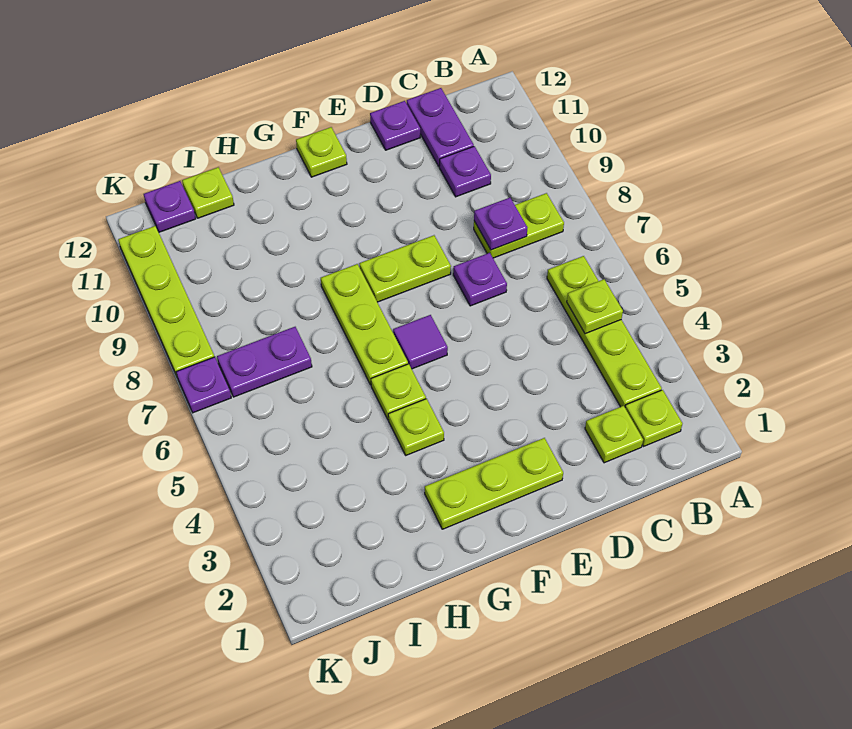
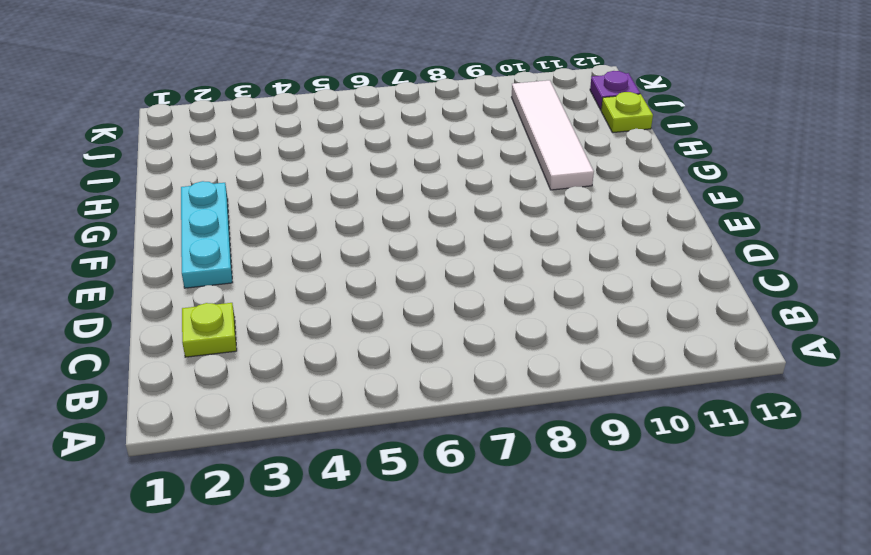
cyan plate E2:G2 level 1 -> lime plate E2:G2 level 1
white tile G10:J10 level 1 -> none
none -> lime plate B2 level 1
none -> lime plate B3:B6 level 1
none -> lime plate B8:C8 level 1

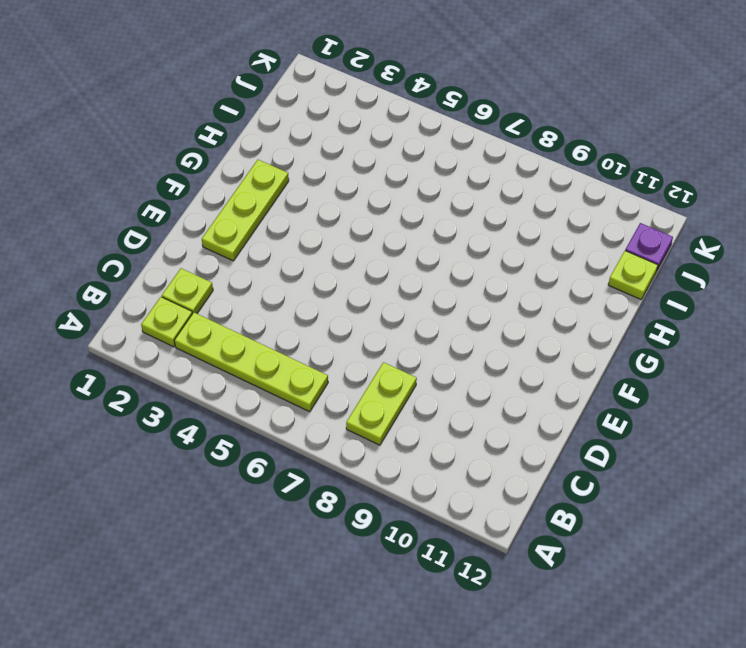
none -> purple plate C10 level 1
none -> purple plate C11:C12 level 1
none -> purple plate D7 level 1

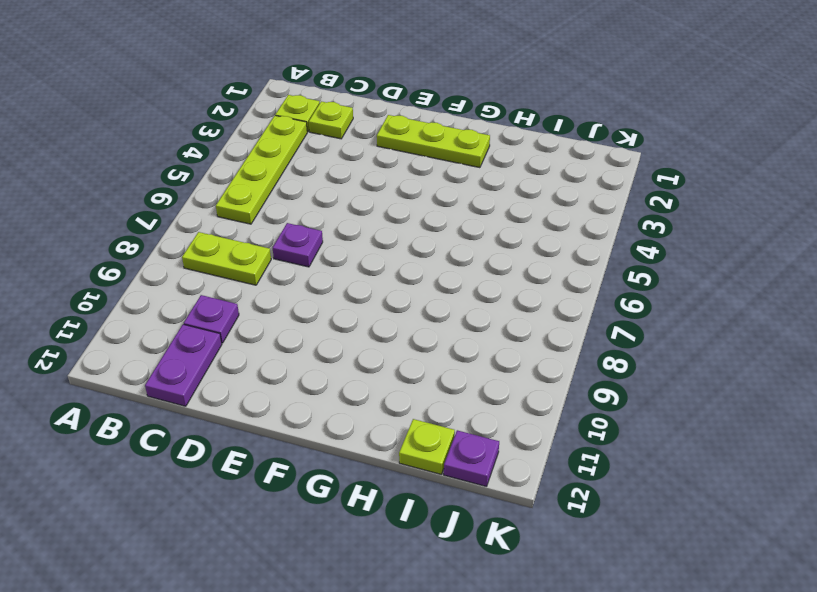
none -> purple plate D12 level 1
none -> lime plate E8:F8 level 1
none -> purple tile F6 level 1

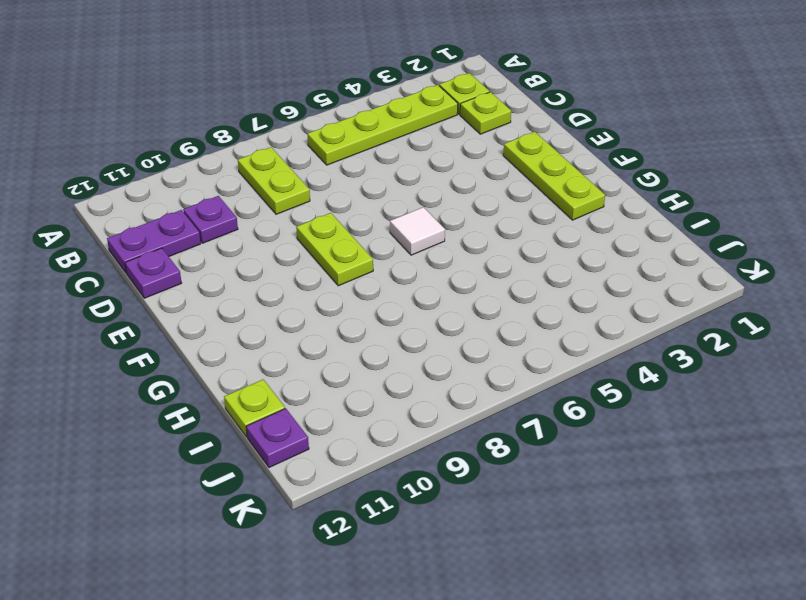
white tile F6 level 1 -> purple tile F6 level 1
none -> purple plate D7 level 1
none -> lime plate F12 level 1
none -> lime plate G4 level 1

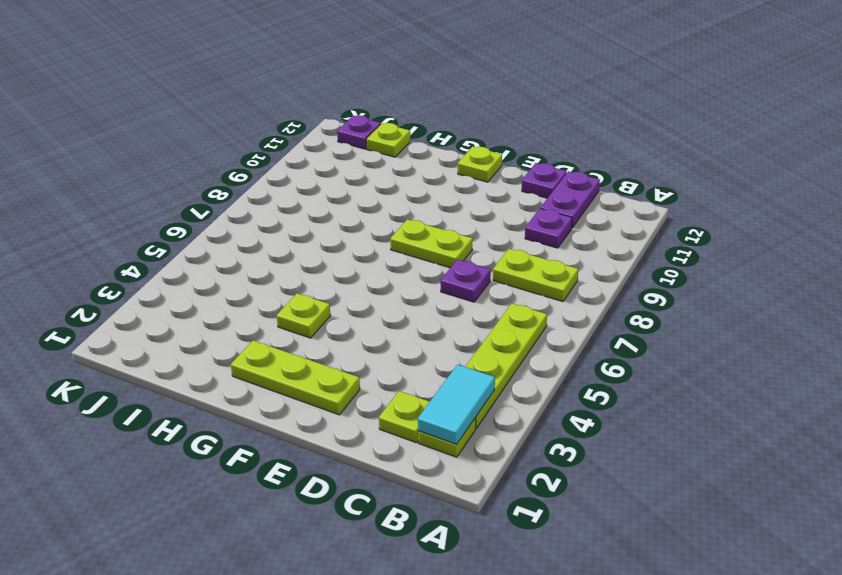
cyan tile B2:B3 level 2 -> none
none -> purple tile F6 level 1
none -> lime plate G5 level 1
none -> lime plate G6:G8 level 1

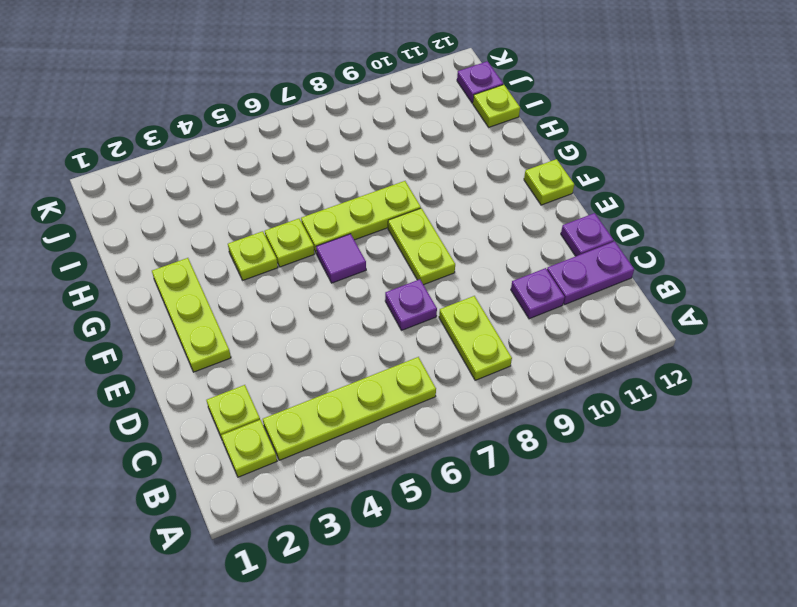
none -> purple plate I7:J7 level 1
none -> purple plate K7 level 1
none -> lime plate K8:K11 level 1

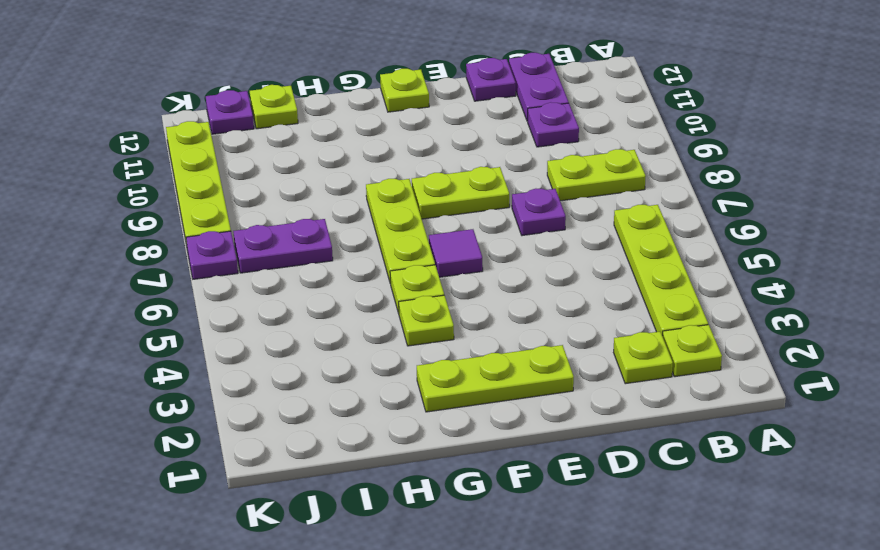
none -> lime plate B5 level 2
none -> purple plate C8 level 2

